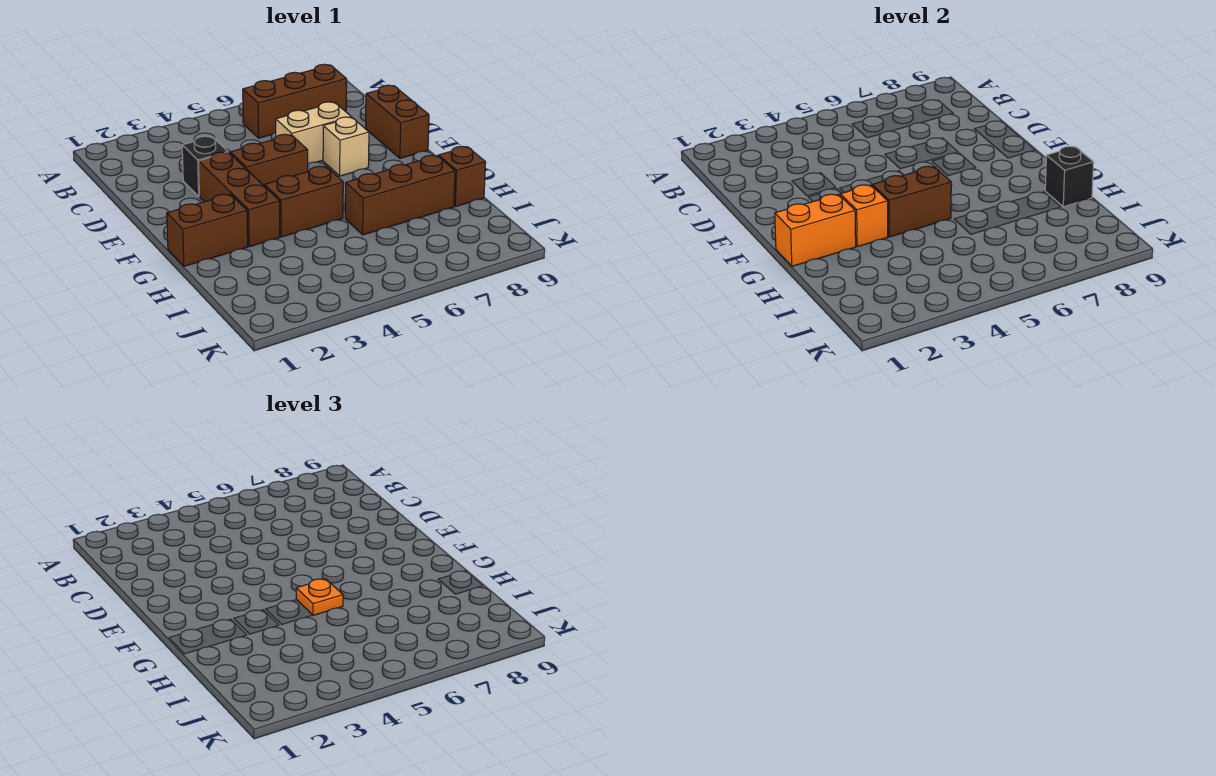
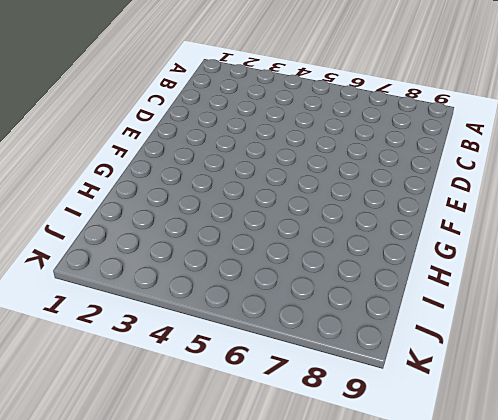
none -> brown brick B6:B8 level 1
none -> black brick D3 level 1
none -> tan brick D6:D7 level 1

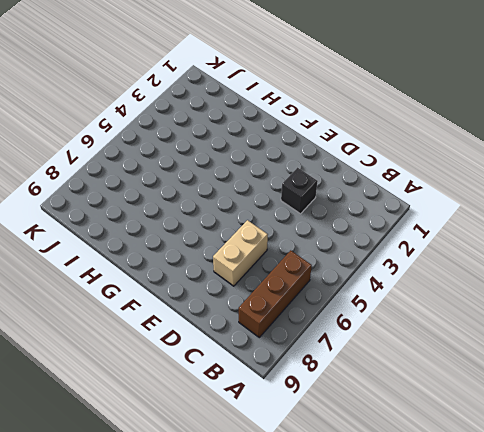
none -> brown brick D9:E9 level 1
none -> brown brick E3:G3 level 1
none -> brown brick E4:E5 level 1

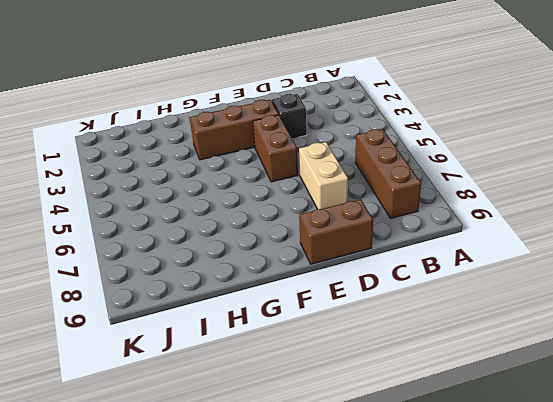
none -> tan brick E7 level 1
none -> brown brick G1:G2 level 1
none -> brown brick G4:G5 level 1

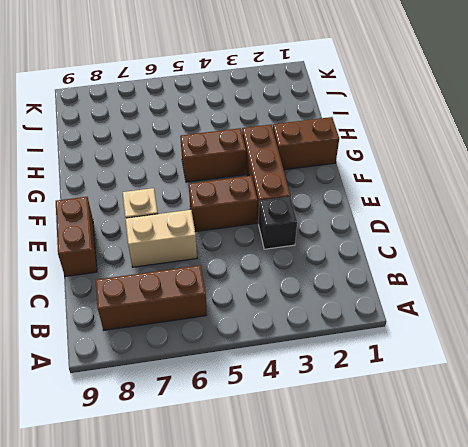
none -> brown brick H6:H8 level 1
none -> brown brick H9 level 1
none -> orange brick G1:G2 level 2

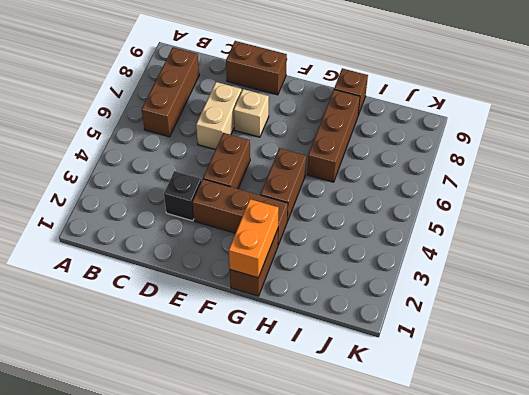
none -> orange brick G3 level 2
none -> brown brick G4:G5 level 2
none -> black brick H9 level 2

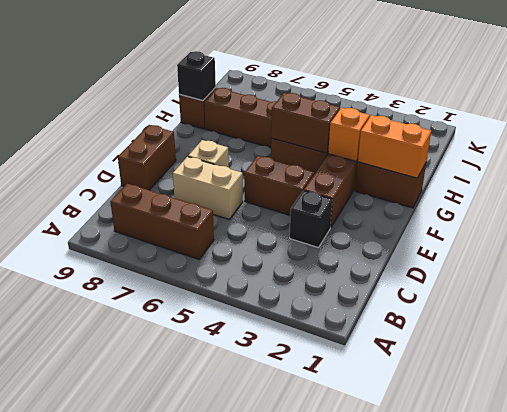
none -> orange plate G5 level 3

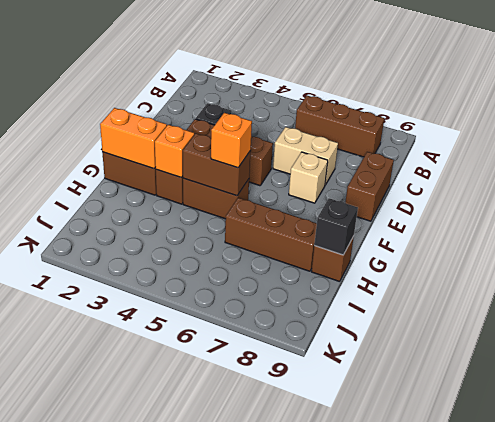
orange brick G5 level 3 -> orange plate G5 level 3

